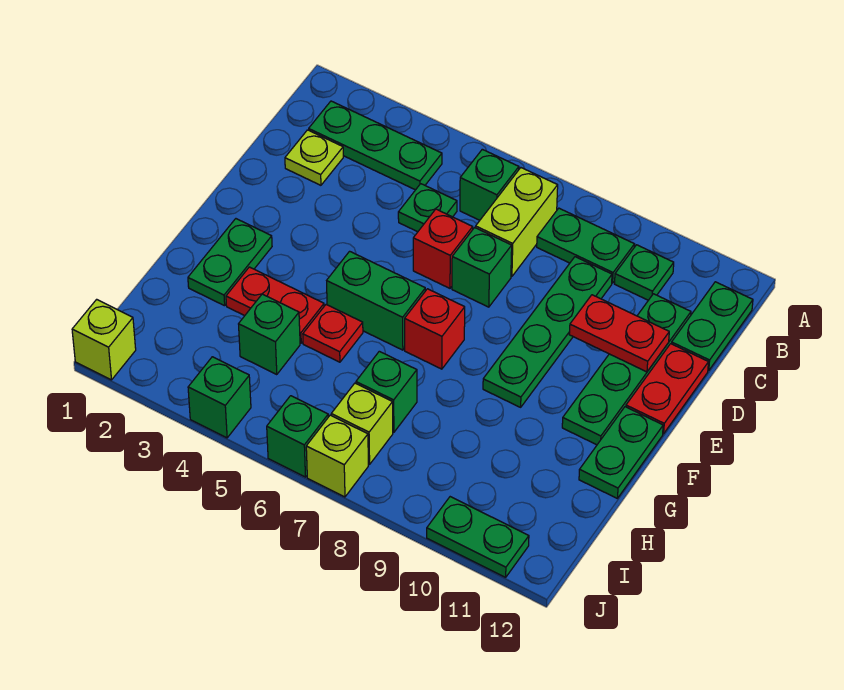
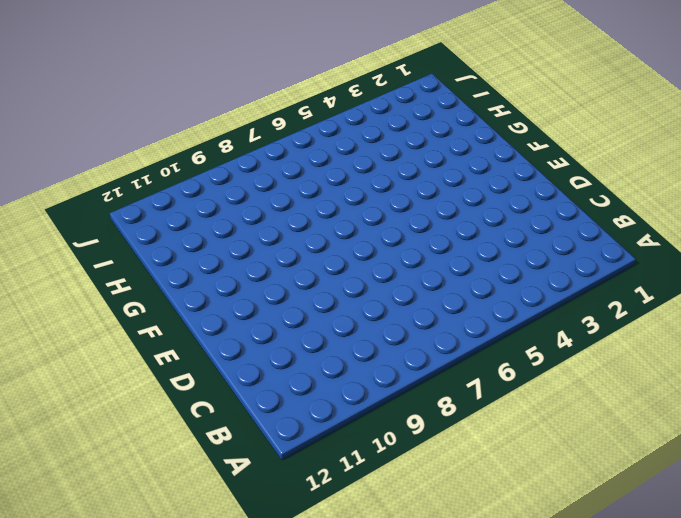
none -> green plate B2:B4 level 1
none -> green brick B6 level 1
none -> lime brick B7:C7 level 1

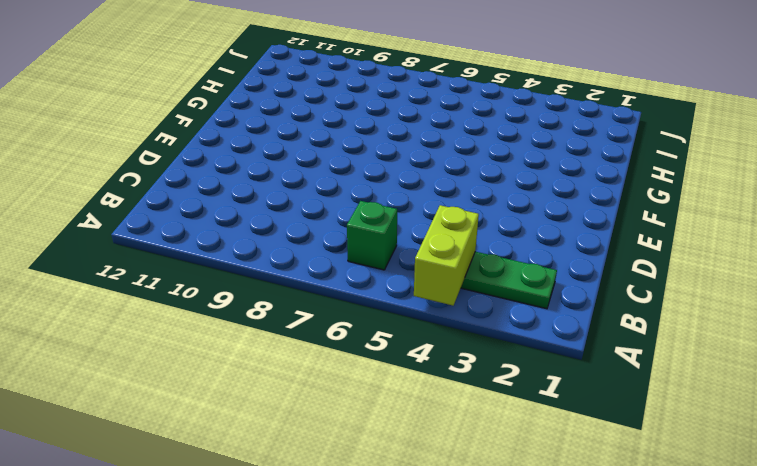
lime brick A4:B4 level 2 -> lime brick B7:C7 level 1
none -> green plate B8:B9 level 1
none -> green plate B10 level 1
none -> green plate B12:C12 level 1

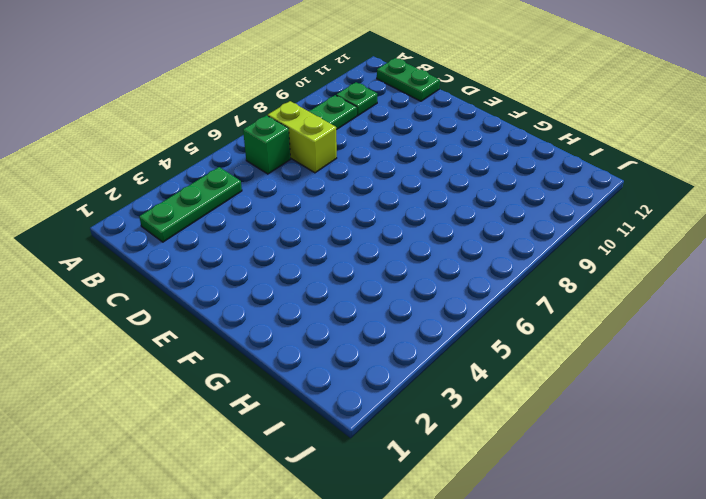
none -> lime plate C2 level 1
none -> green plate C5 level 1
none -> green plate C9:F9 level 1

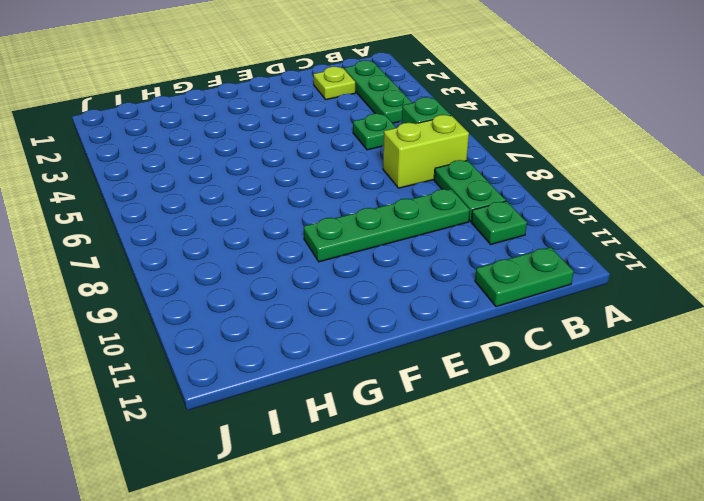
none -> green plate C11:F11 level 1
none -> red brick D6 level 1
none -> green brick D7 level 1

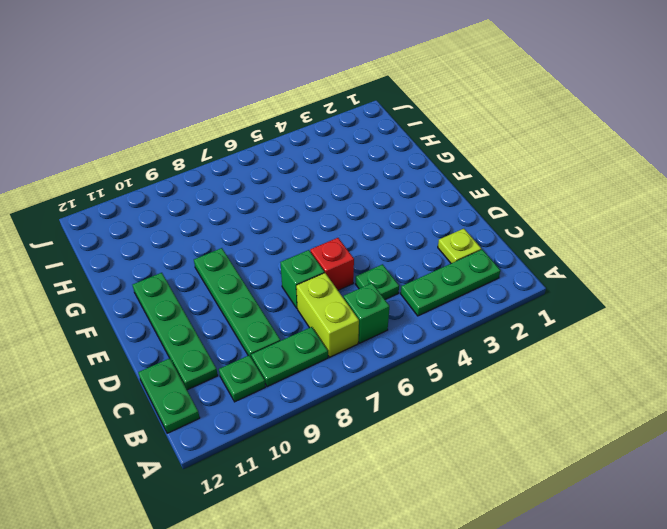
none -> red plate D12:E12 level 1
none -> green plate F2:G2 level 1
none -> green brick F5:F6 level 1

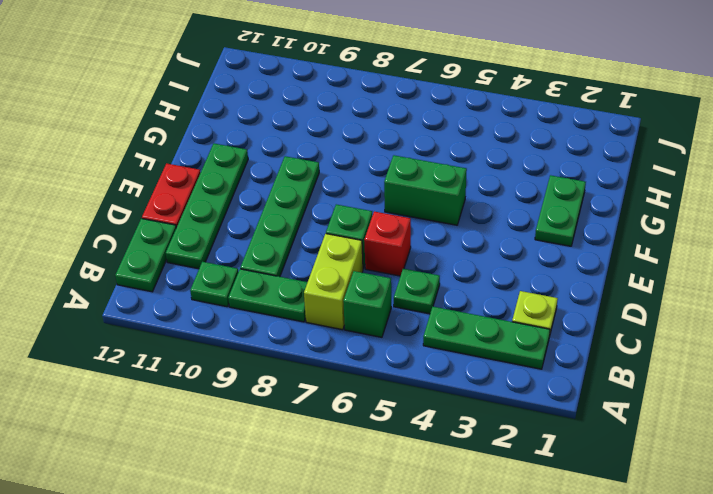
none -> red brick F7 level 1
none -> green plate F12:G12 level 1
none -> red plate G3:G4 level 1

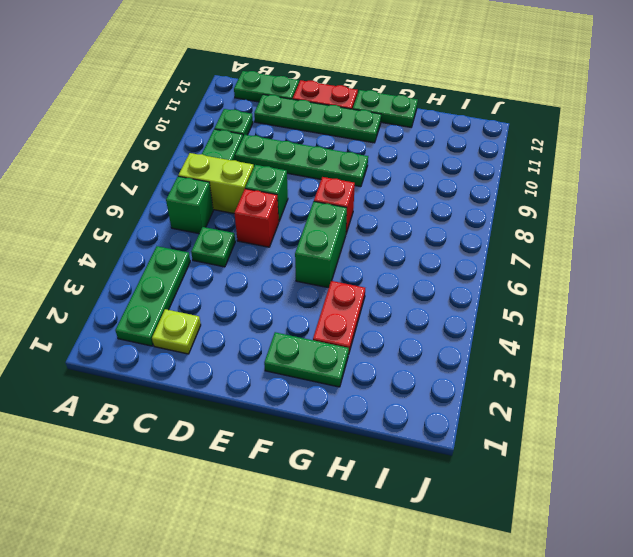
none -> red plate G5 level 1
none -> green brick H4 level 1
none -> green brick H7 level 1

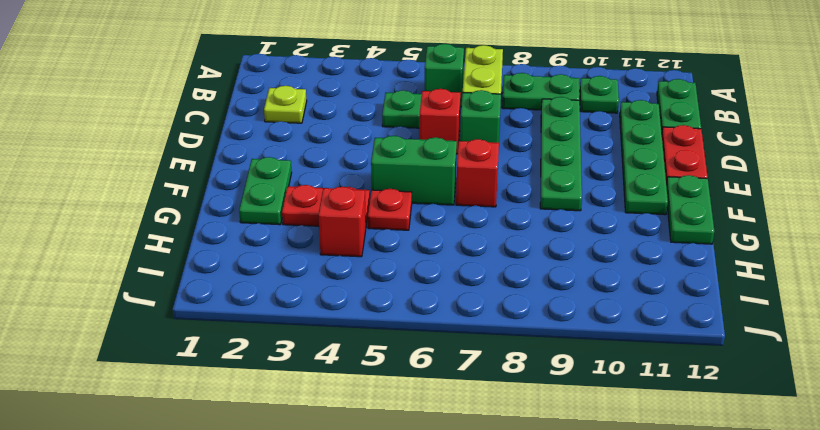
red brick H4 level 1 -> green brick H4 level 1
none -> green plate B2:B4 level 1
none -> green brick H7 level 1
none -> lime brick I7 level 1

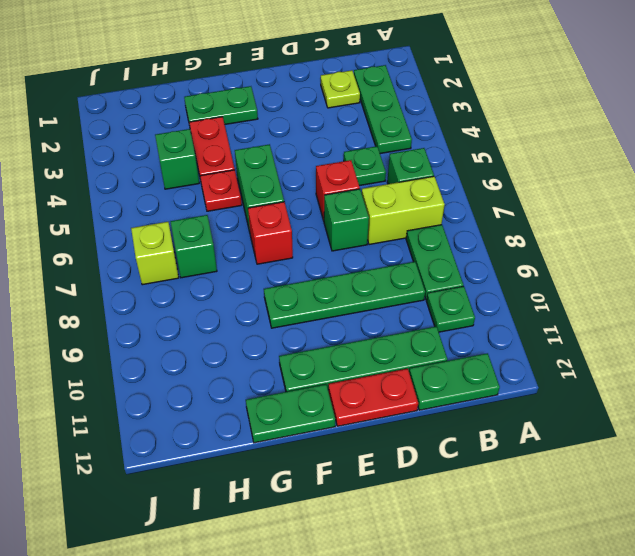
none -> lime brick J1 level 1
none -> green brick J4 level 1
none -> green brick J6 level 1

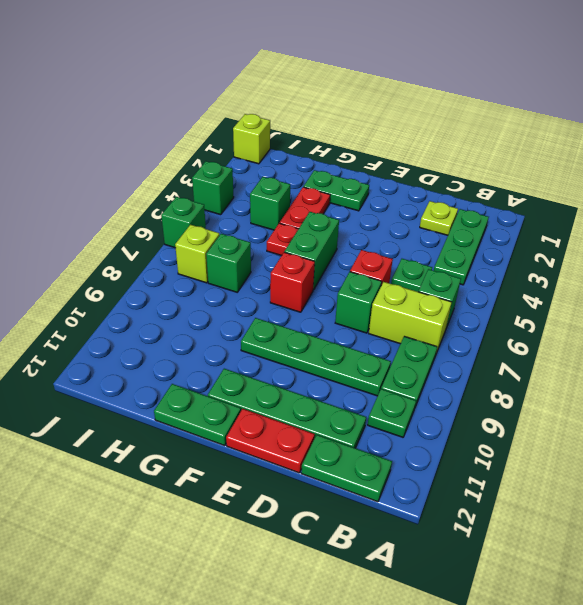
none -> lime brick J7 level 1
none -> green plate J10:J11 level 1
none -> red plate D10:D11 level 2

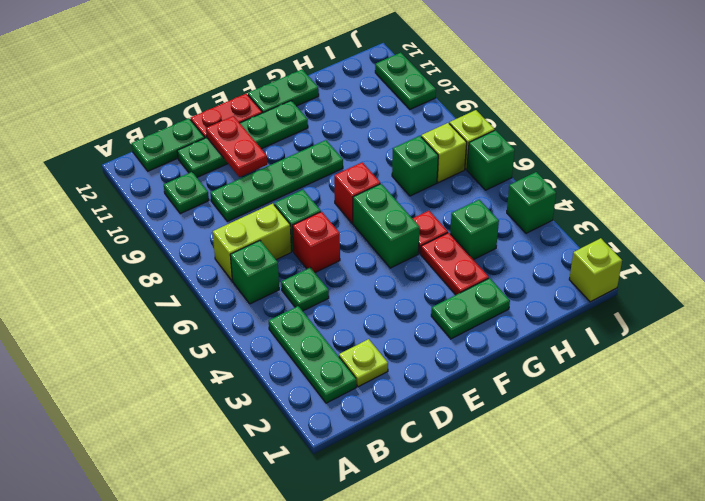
none -> green plate B8:B9 level 1

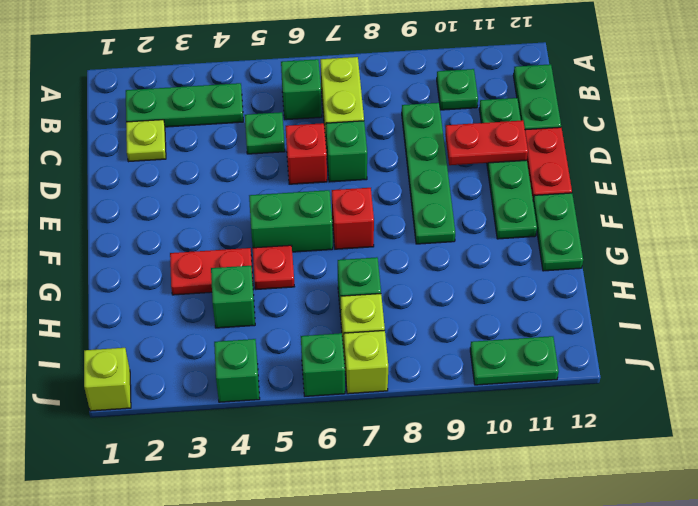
none -> green plate B8:B9 level 1
none -> green plate F2:G2 level 1

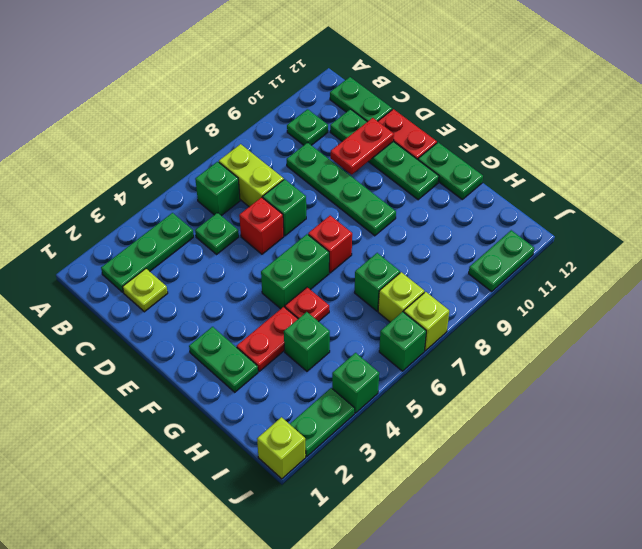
green plate J2:J3 level 1 -> green plate B8:B9 level 1

